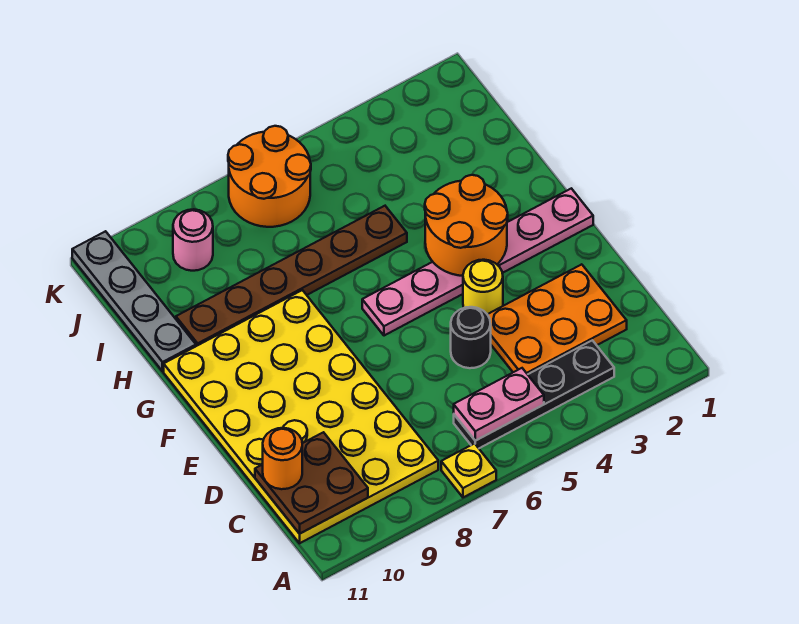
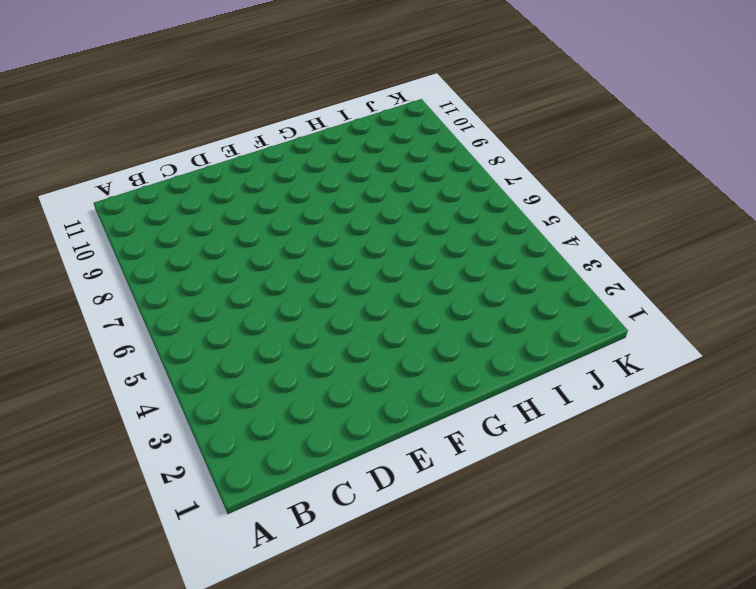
none -> yellow plate A7 level 1
none -> black plate B3:B6 level 1
none -> yellow plate B8:G11 level 1

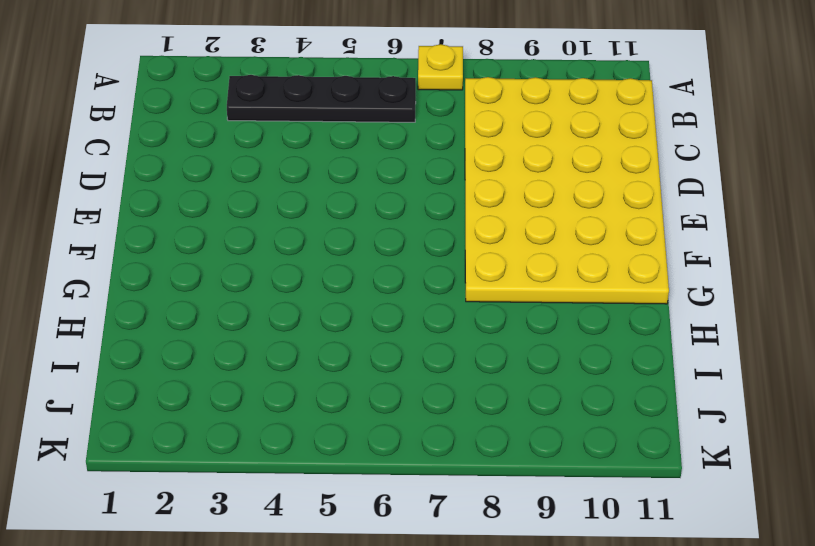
none -> orange plate C2:D4 level 1
none -> black round brick D5 level 1
none -> yellow round brick E4 level 1

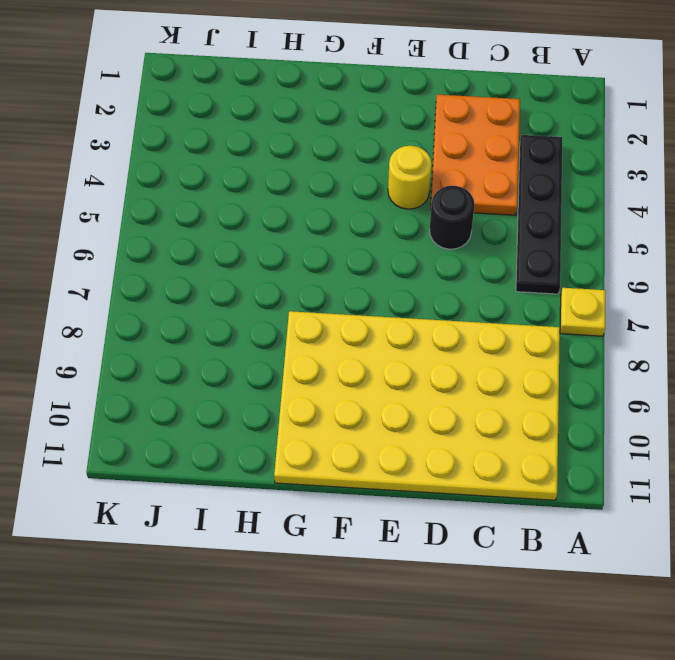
none -> pink plate F1:F6 level 1
none -> brown plate H5:H10 level 1
none -> grey plate H11:K11 level 1

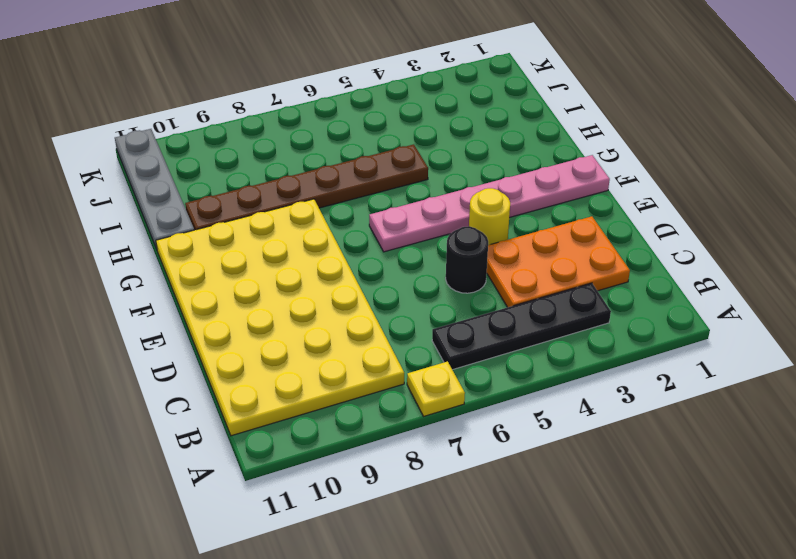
none -> orange round brick J6:K7 level 1
none -> pink round brick J9 level 1
none -> pink plate B5:B6 level 2

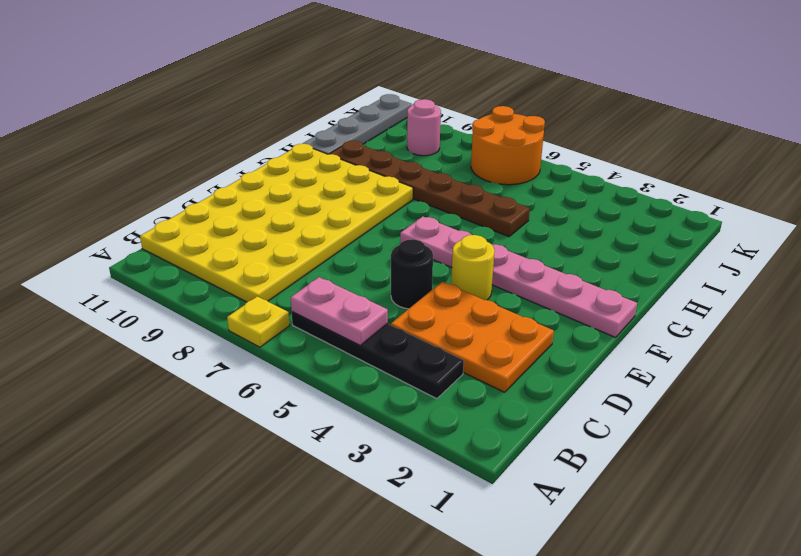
none -> brown plate B10:C11 level 2
none -> orange round brick F3:G4 level 2
none -> orange round brick C11 level 3

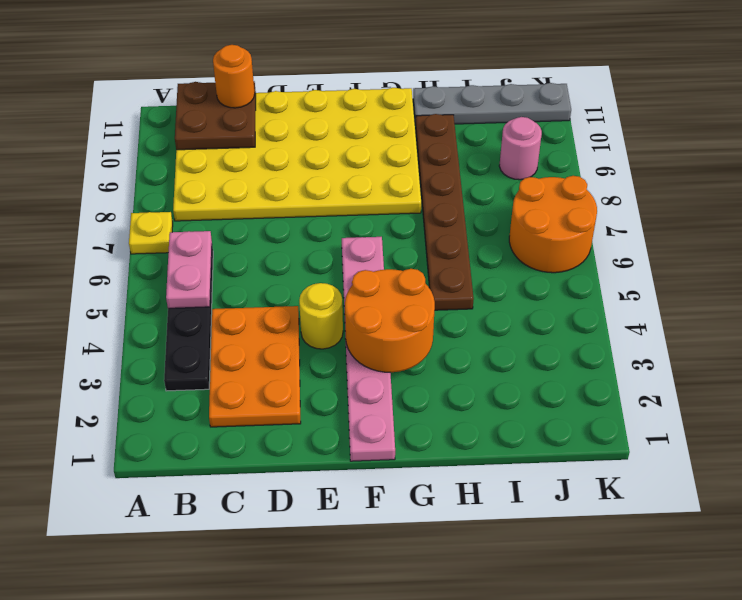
none -> black round brick D5 level 1

